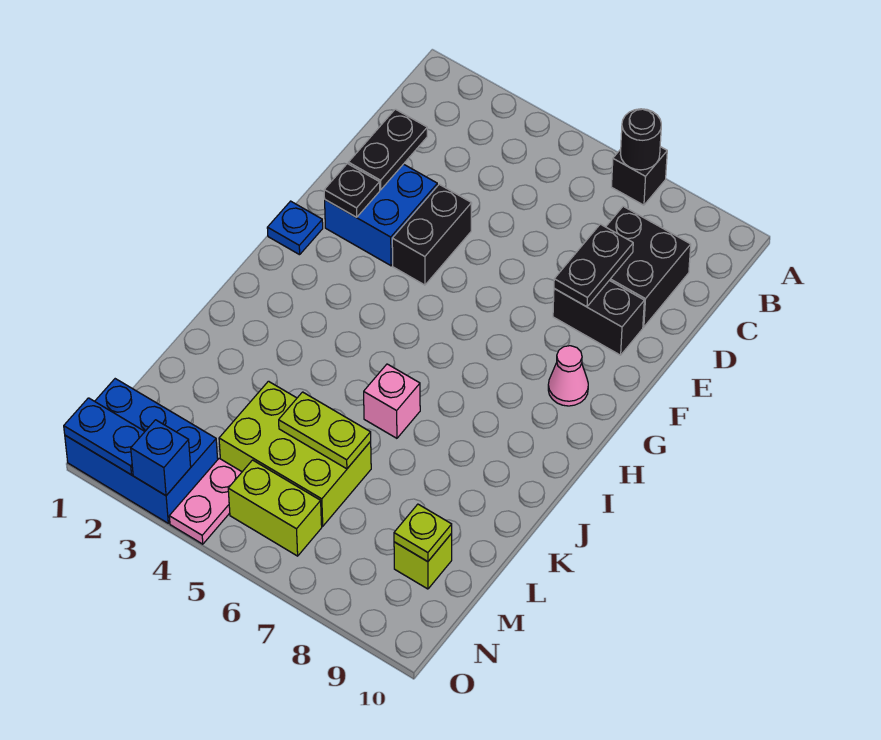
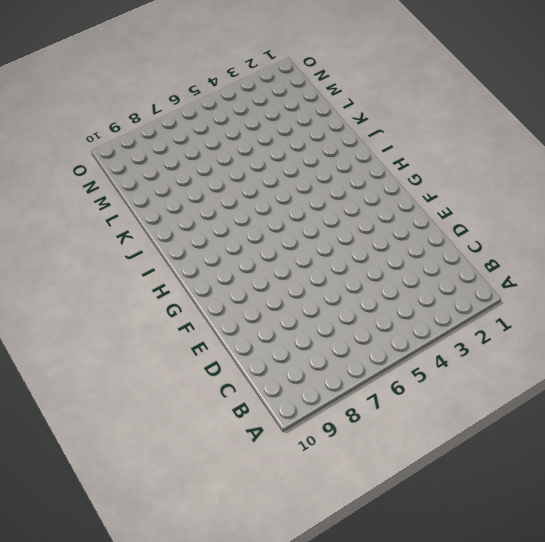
none -> black brick A7 level 1
none -> black brick C8:D9 level 1
none -> blue brick E2:F3 level 1

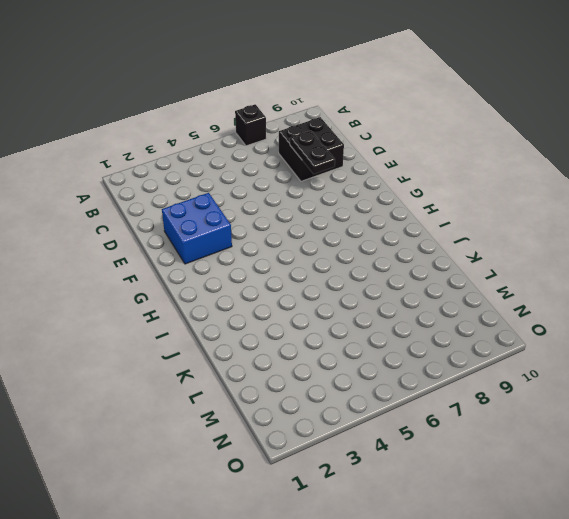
none -> black brick E4:F4 level 1
none -> black brick E8:E9 level 1
none -> blue plate G1 level 1

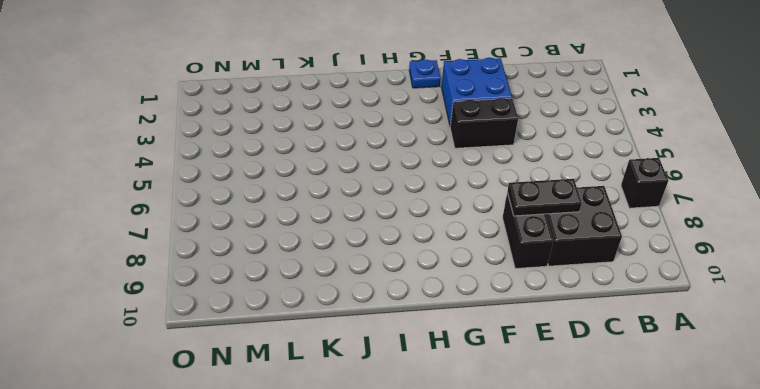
none -> pink cone G9 level 1
none -> pink brick J6 level 1
none -> lime brick L4:M6 level 1

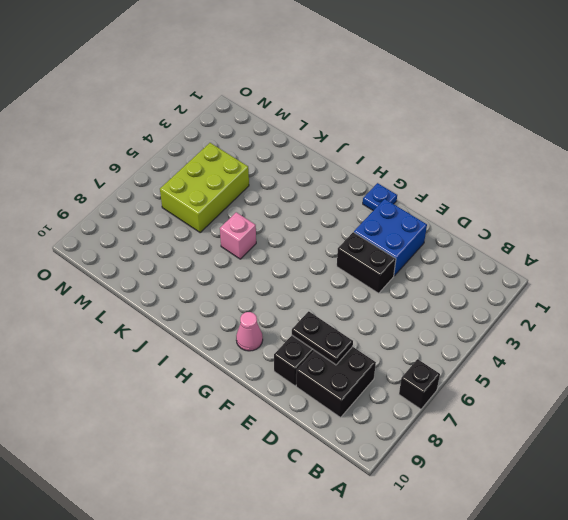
none -> lime brick M9 level 1
none -> blue brick N1:O3 level 1
none -> pink plate N4:O4 level 1

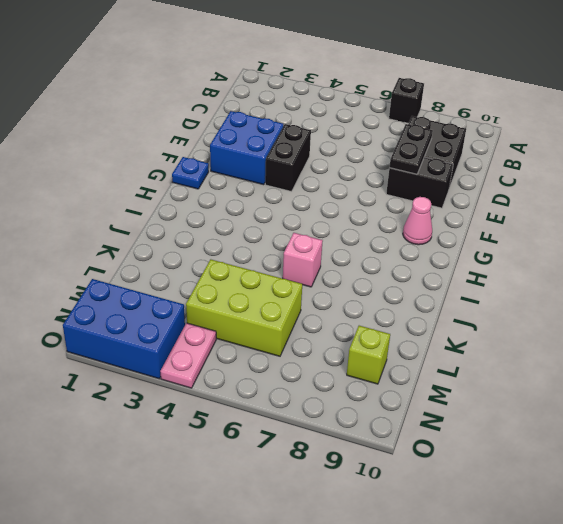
none -> lime brick N5:N6 level 1
none -> black round brick A7 level 2
none -> black plate D2:E2 level 2

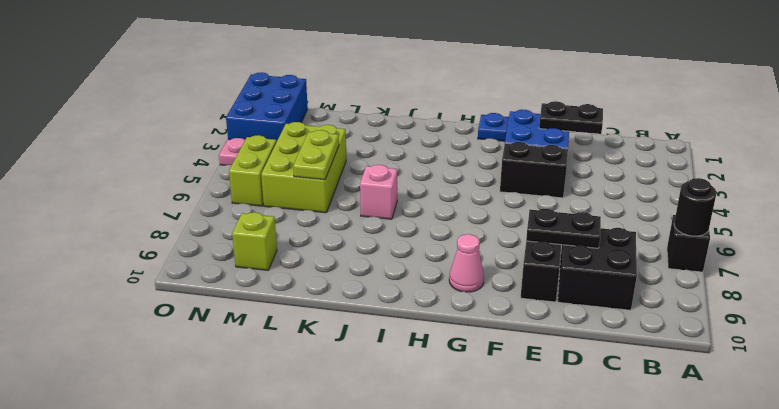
none -> black plate F2 level 2
none -> lime plate M9 level 2
none -> blue plate O1:O2 level 2

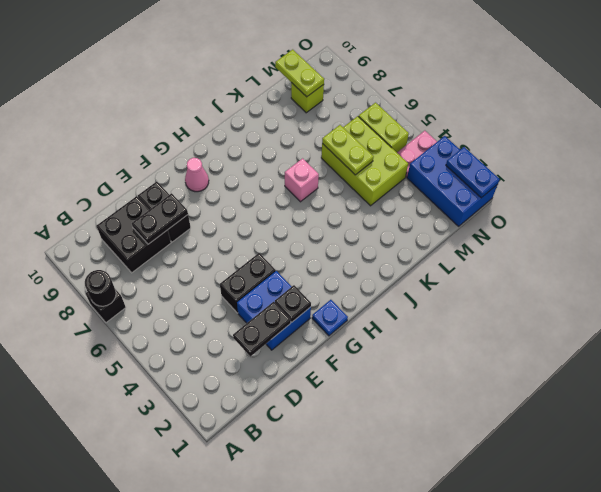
lime plate M9:M10 level 2 -> lime plate M9 level 2
none -> blue brick O3 level 2

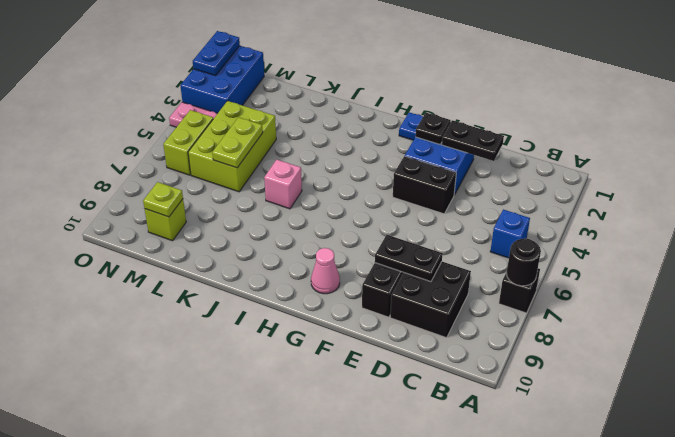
blue brick B5 level 1 -> blue brick O3 level 2

